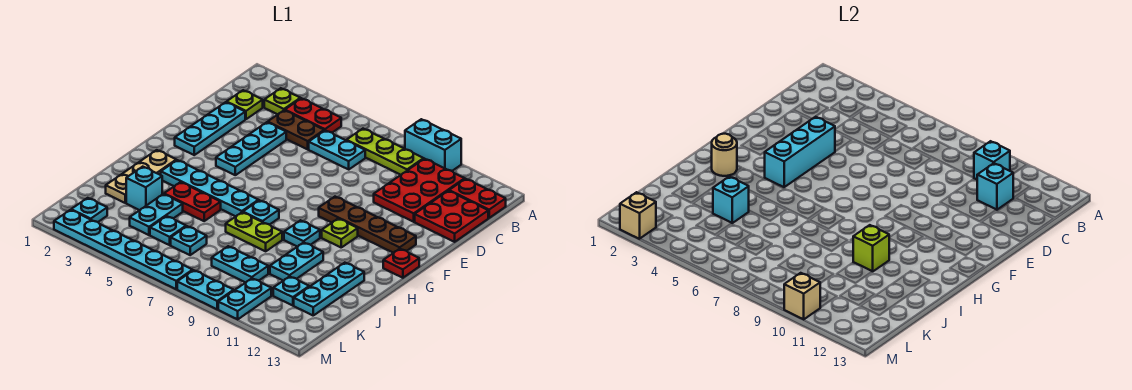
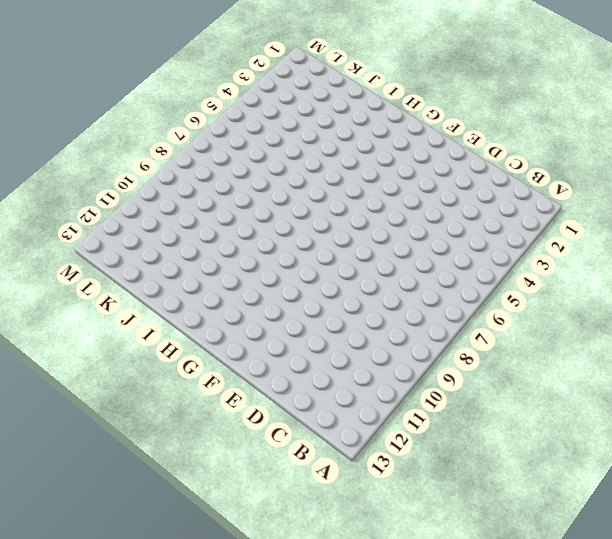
none -> cyan brick A9:A10 level 1
none -> lime plate B3 level 1
none -> red plate B4:B5 level 1
none -> lime plate B7:B9 level 1

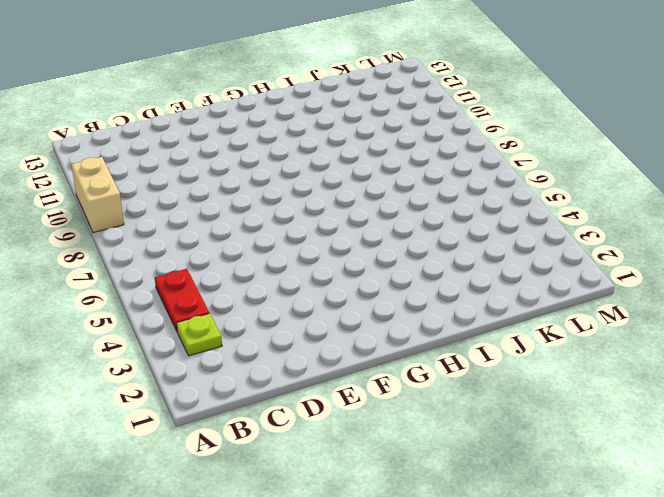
tan brick A9:A10 level 1 -> cyan brick A9:A10 level 1
none -> lime plate B7:B9 level 1
none -> red plate B10:D11 level 1
none -> red plate B12:B13 level 1
none -> lime plate C2 level 1

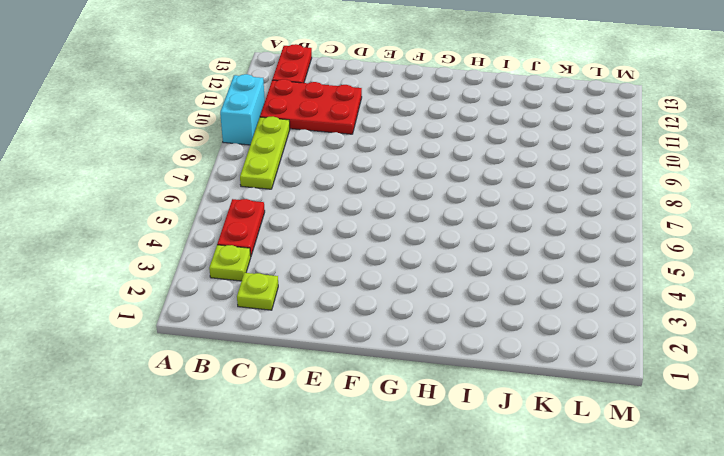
none -> brown plate C4:C5 level 1
none -> cyan plate C6:C7 level 1
none -> red plate C12:D13 level 1
none -> cyan plate D2:F2 level 1

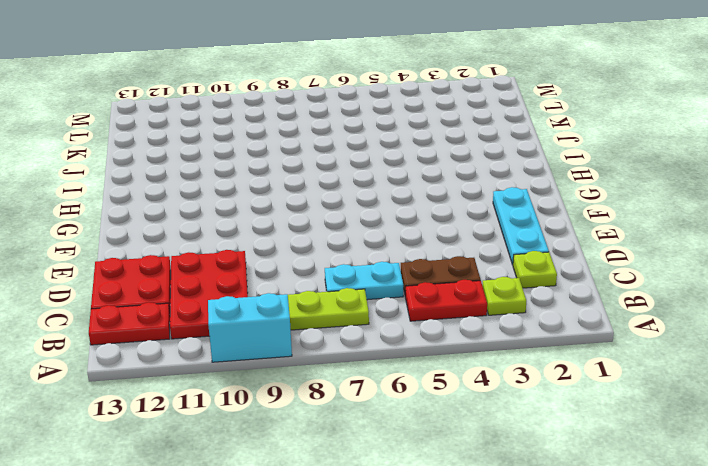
none -> cyan plate D4:F4 level 1
none -> brown plate F9:F12 level 1
none -> lime plate G10 level 1
none -> red plate G13 level 1

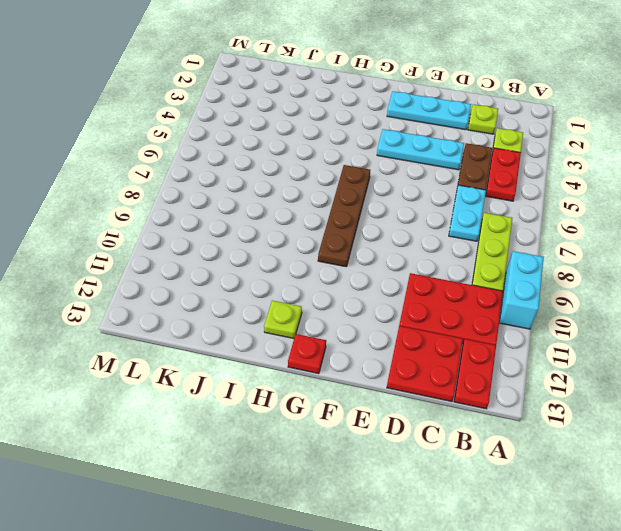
brown plate G6:G9 level 1 -> brown plate F9:F12 level 1
lime plate H12 level 1 -> lime plate G10 level 1
none -> tan plate H2:J2 level 1
none -> cyan plate H3:H6 level 1
none -> cyan plate H7 level 1
none -> cyan plate H9 level 1

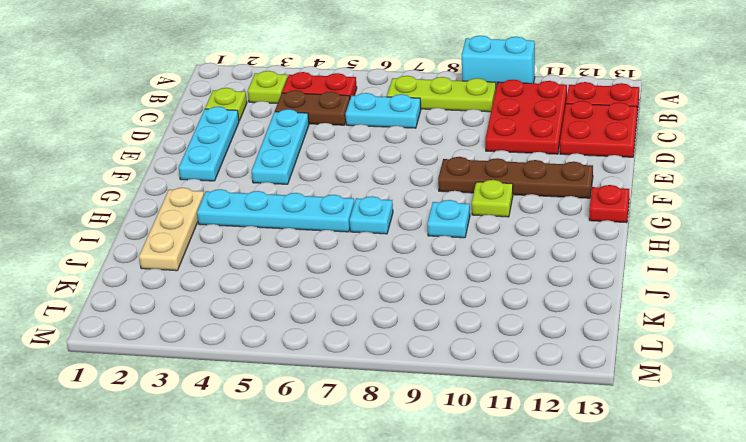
none -> red plate I4:I5 level 1
none -> lime plate I7:I8 level 1
none -> cyan plate I10:J10 level 1
none -> cyan plate I12:K12 level 1

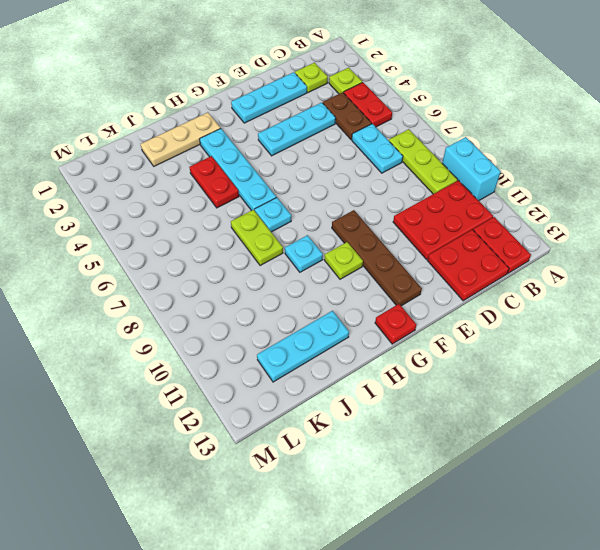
none -> cyan plate I10:J10 level 1
none -> cyan brick J3 level 1
none -> cyan plate J4:K4 level 1
none -> cyan plate K5 level 1

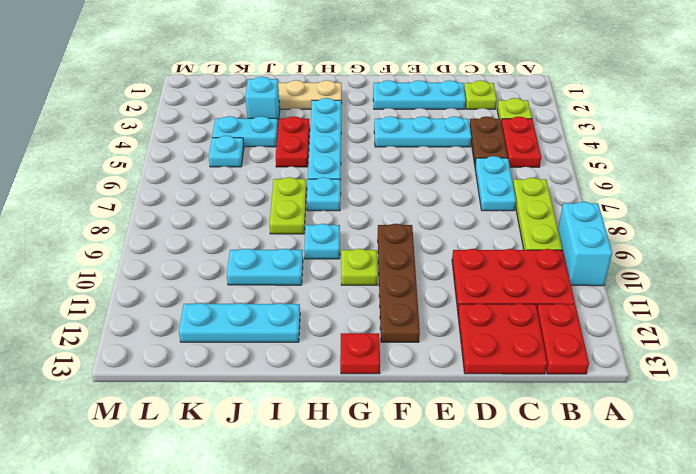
none -> cyan plate K6 level 1
none -> cyan plate K8:K9 level 1
none -> cyan plate K11 level 1
none -> cyan plate L2 level 1

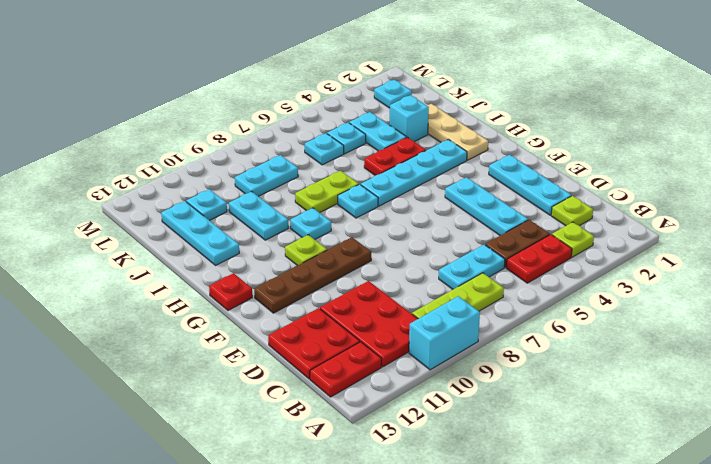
none -> cyan plate L10:M10 level 1
none -> cyan plate M2:M7 level 1
none -> cyan plate M8:M9 level 1
none -> cyan brick B10 level 2

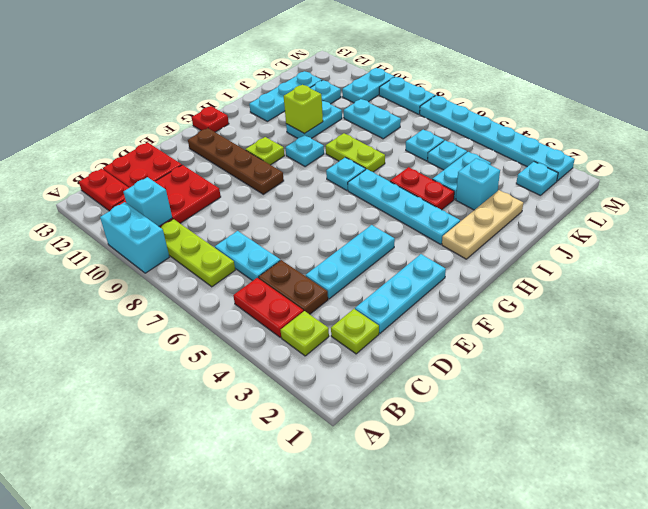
none -> cyan brick C11 level 2
none -> cyan brick E4:G4 level 2
none -> tan round brick H2 level 2
none -> cyan brick J4 level 2

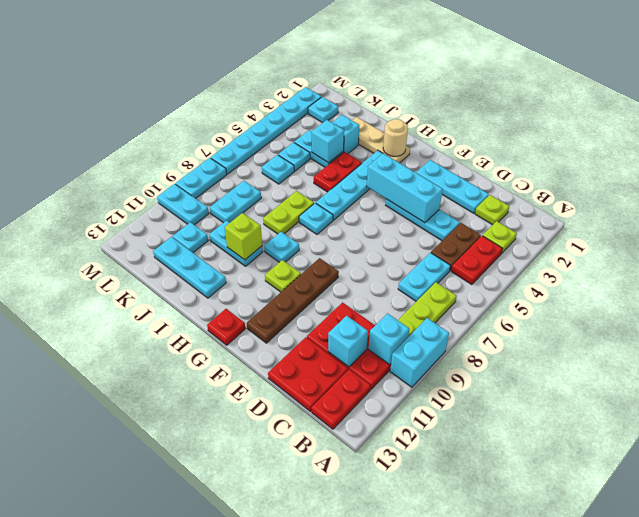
none -> tan brick M2 level 2
none -> tan brick M10 level 2

